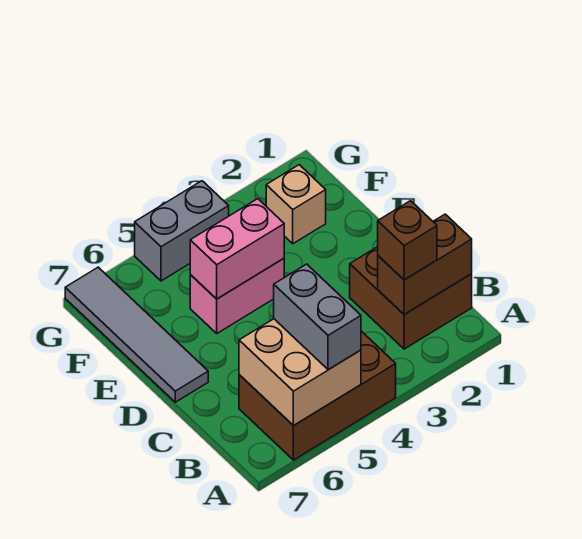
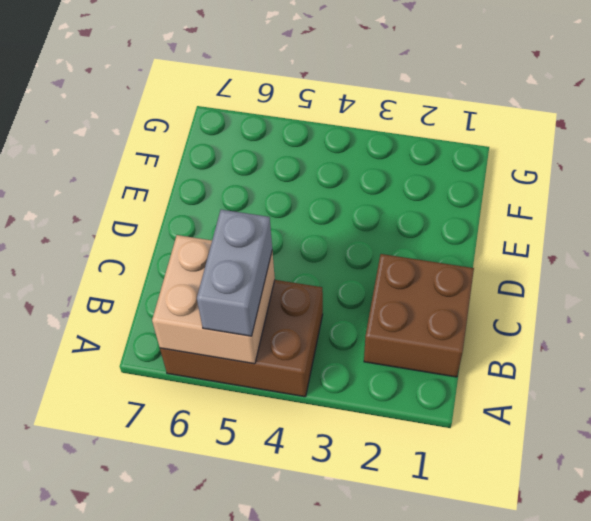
none -> grey tile D7:G7 level 1
none -> pink brick E4:E5 level 1

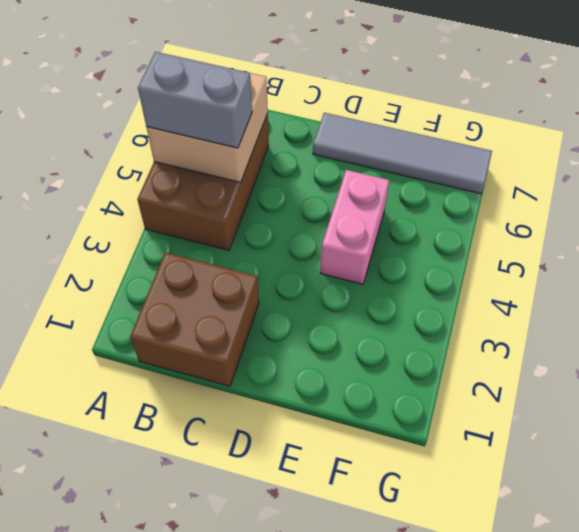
none -> tan brick F2 level 1
none -> grey brick G4:G5 level 1

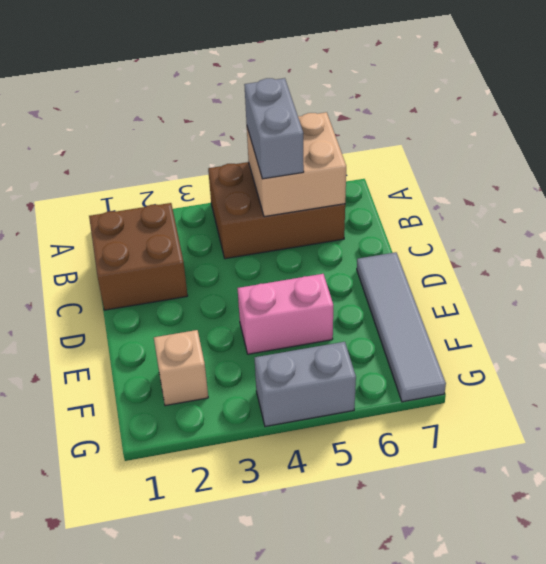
none -> brown brick B1:B2 level 2
none -> pink brick E4:E5 level 2

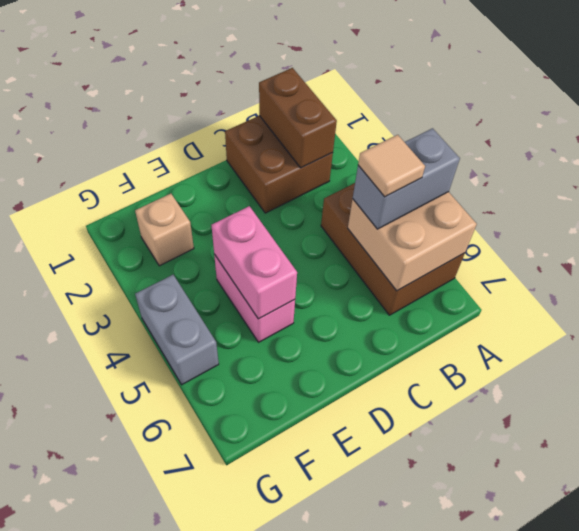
tan tile B5 level 4 -> none
none -> grey tile D7:G7 level 1
none -> brown brick B2 level 3

